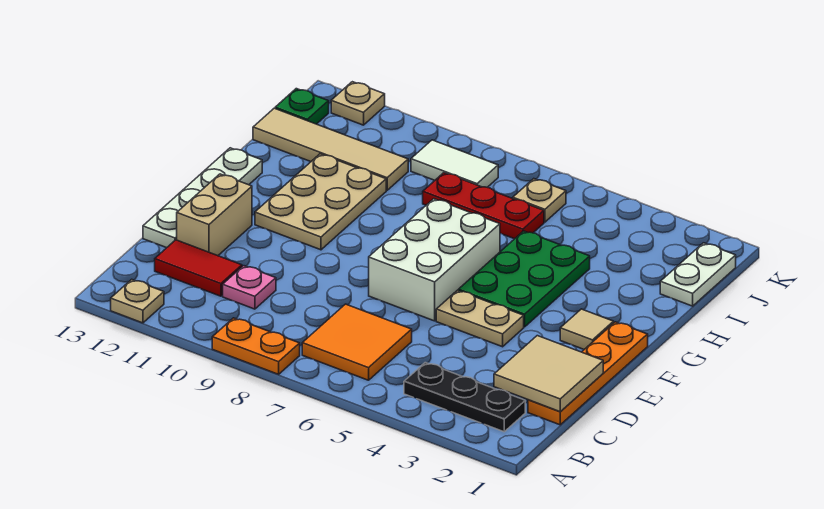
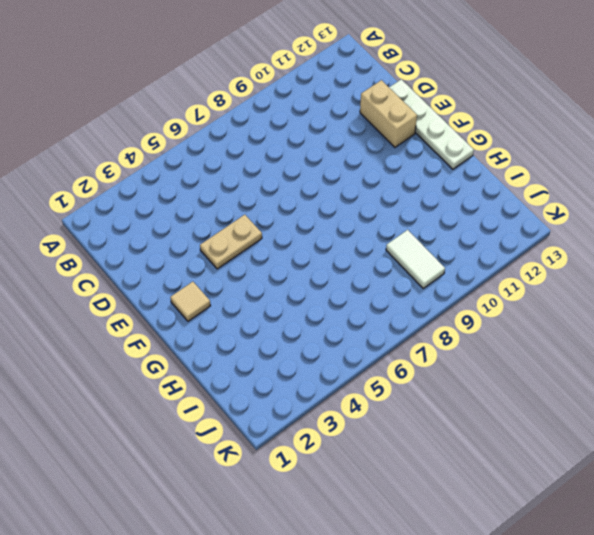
white tile I9:J9 level 1 -> white tile J8:J9 level 1
none -> orange plate A8:A9 level 1
none -> tan plate A12 level 1
none -> black plate B2:B4 level 1

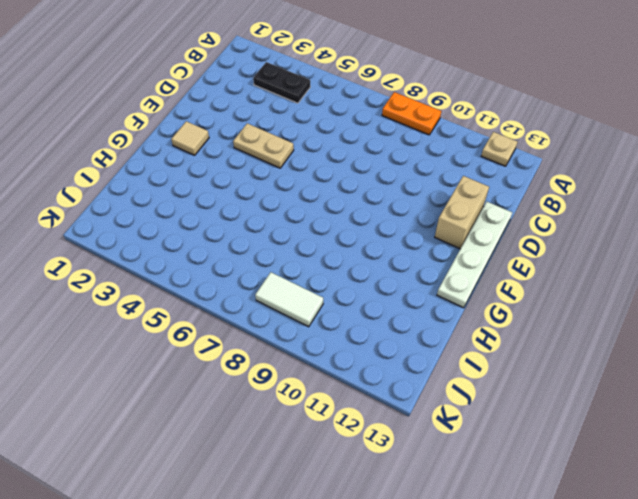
black plate B3:B4 level 1 -> black plate B2:B4 level 1
none -> orange tile B6:C7 level 1
none -> orange plate C1:F1 level 1
none -> pink plate C10 level 1

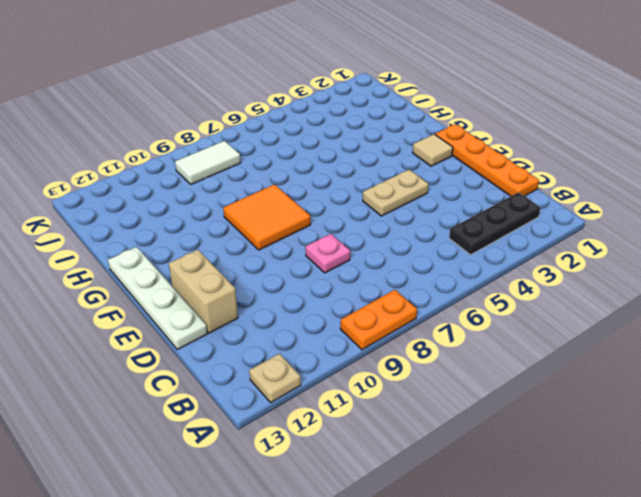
pink plate D8 level 1 -> pink plate C10 level 1
orange tile F8:G9 level 1 -> orange tile B6:C7 level 1
none -> red tile C11:C12 level 1
none -> white brick E6:G7 level 1
none -> green plate F4:H5 level 1

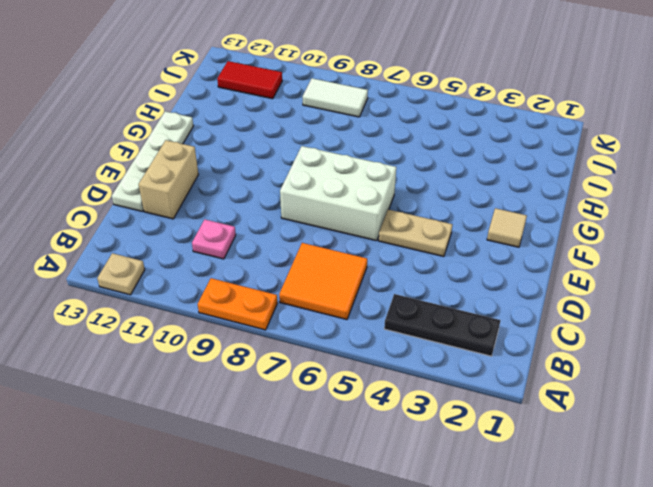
white brick E6:F8 level 1 -> white brick E6:G7 level 1
red tile J11:J12 level 1 -> red tile C11:C12 level 1
none -> orange plate C1:F1 level 1
none -> green plate F4:H5 level 1
none -> tan plate F10:H11 level 1

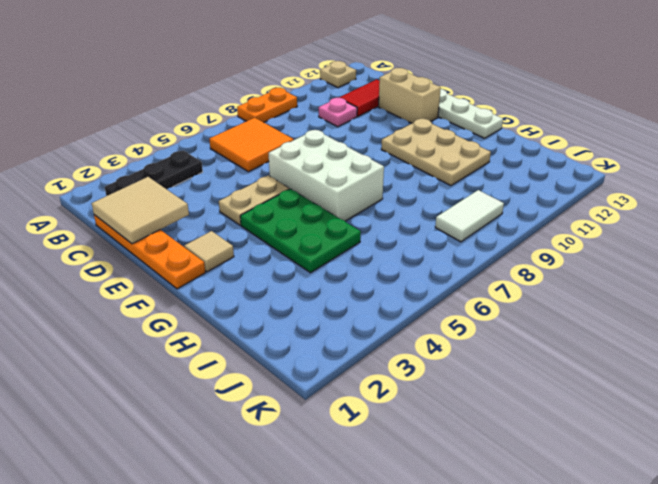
none -> white plate I1:J1 level 1
none -> red plate I6:I8 level 1
none -> tan tile I10:I13 level 1

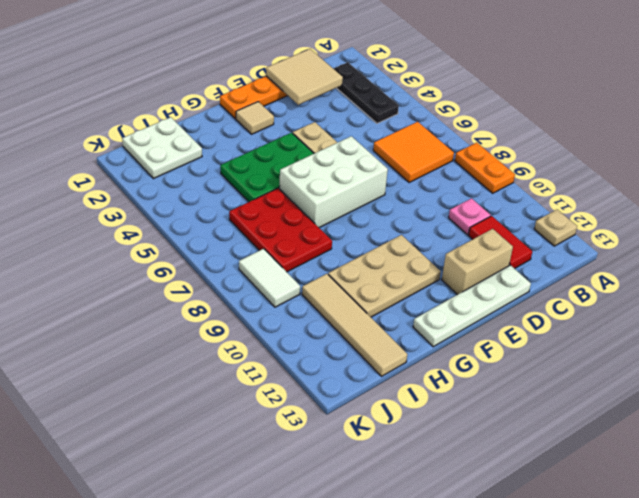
red plate H6:I8 level 1 -> red plate I6:I8 level 1
white plate I1:J2 level 1 -> white plate I1:J1 level 1
none -> tan plate J6 level 1
none -> green plate J13 level 1
none -> tan plate K12 level 1

